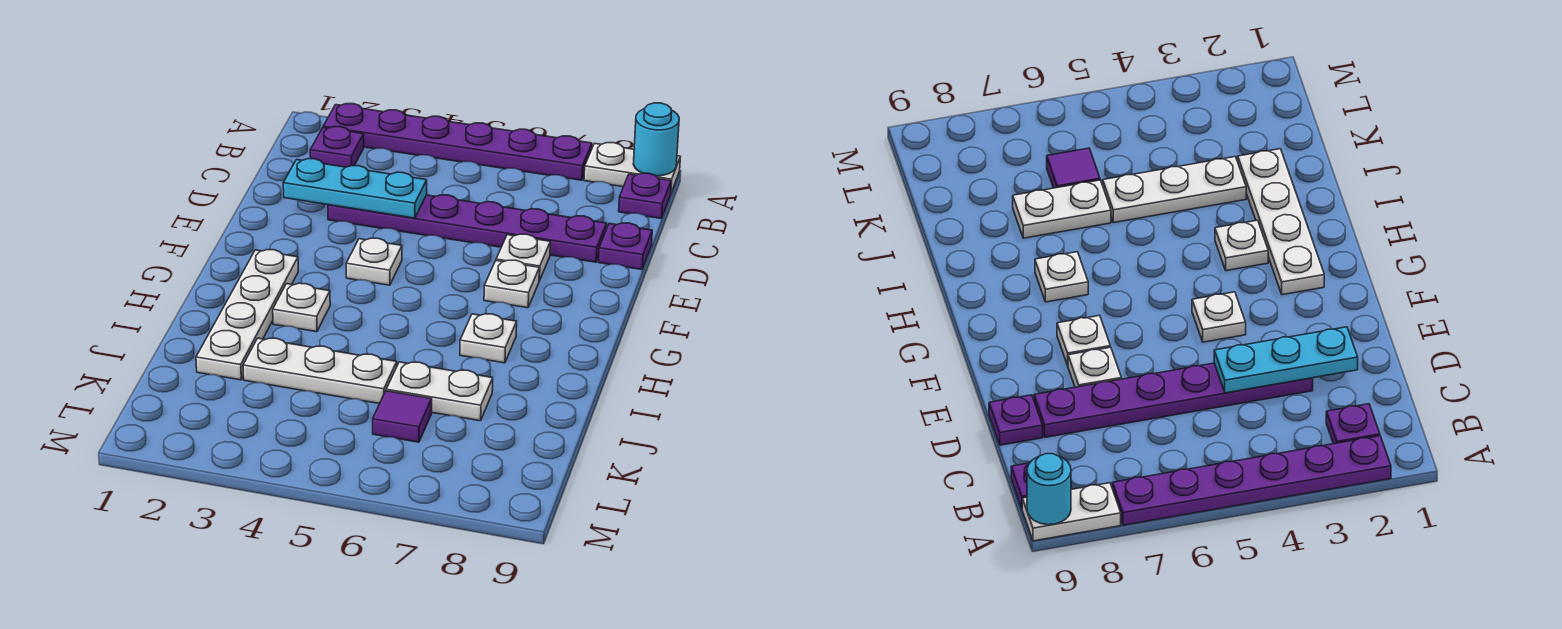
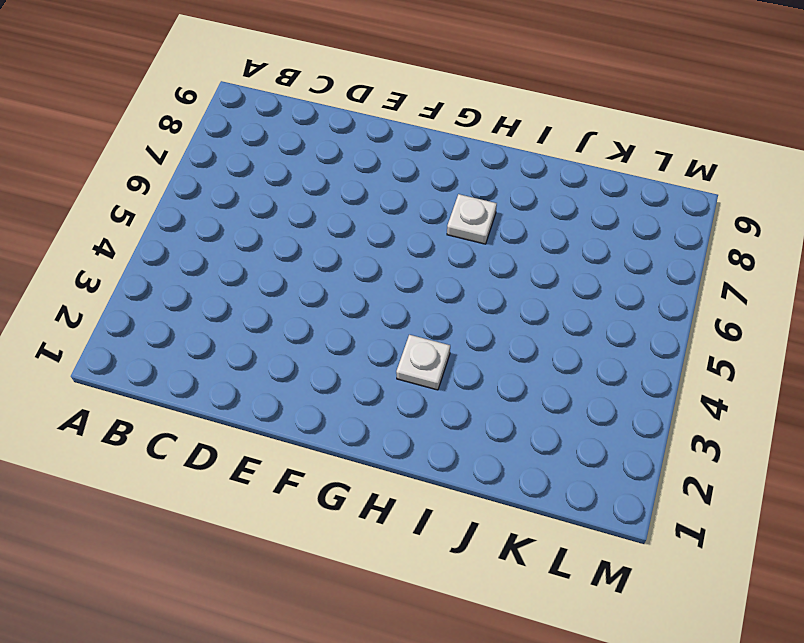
none -> purple plate A2:A7 level 1
none -> white plate A8:A9 level 1
none -> purple plate B2 level 1

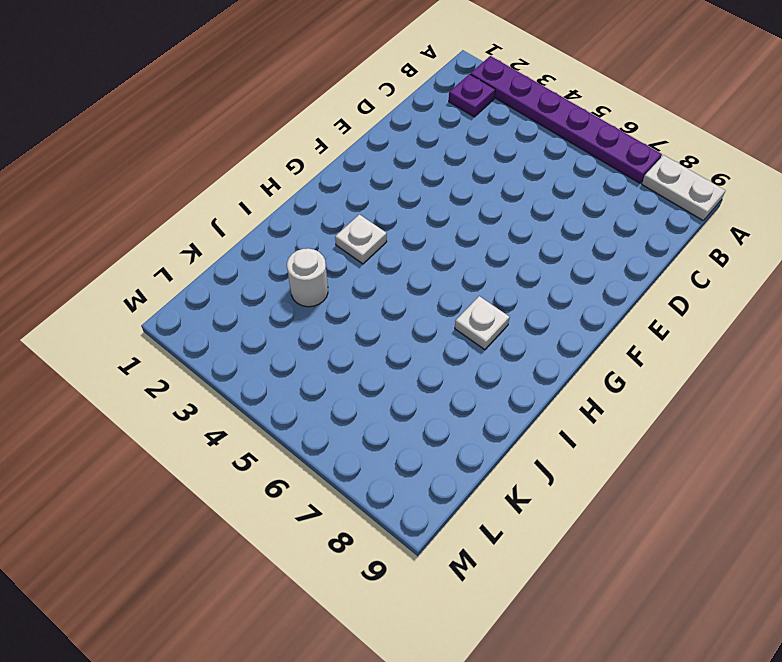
white round brick J3 level 1 -> white plate J3:J5 level 1
none -> purple plate B9 level 1
none -> purple plate D3:D8 level 1
none -> purple plate D9 level 1

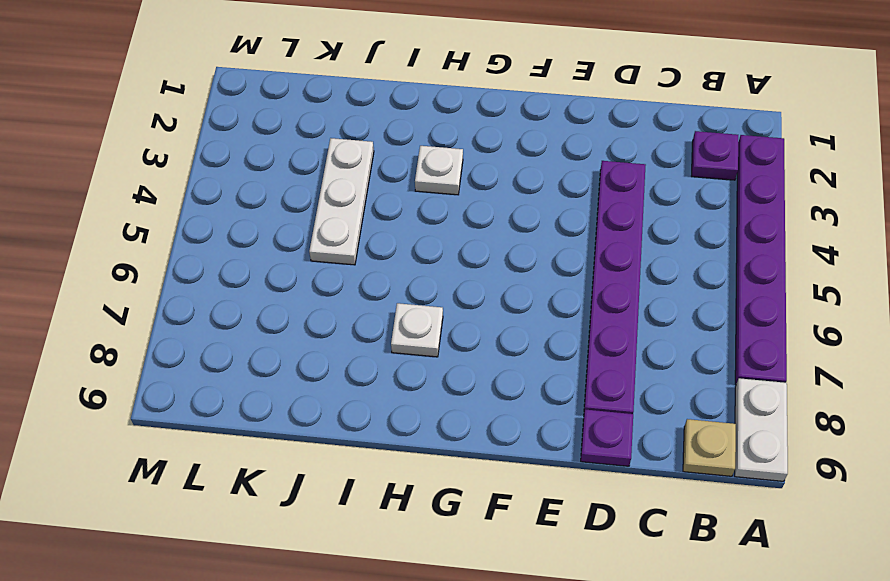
tan plate B9 level 1 -> purple plate B9 level 1
none -> white plate E7 level 1
none -> white plate F4 level 1
none -> white plate F7 level 1

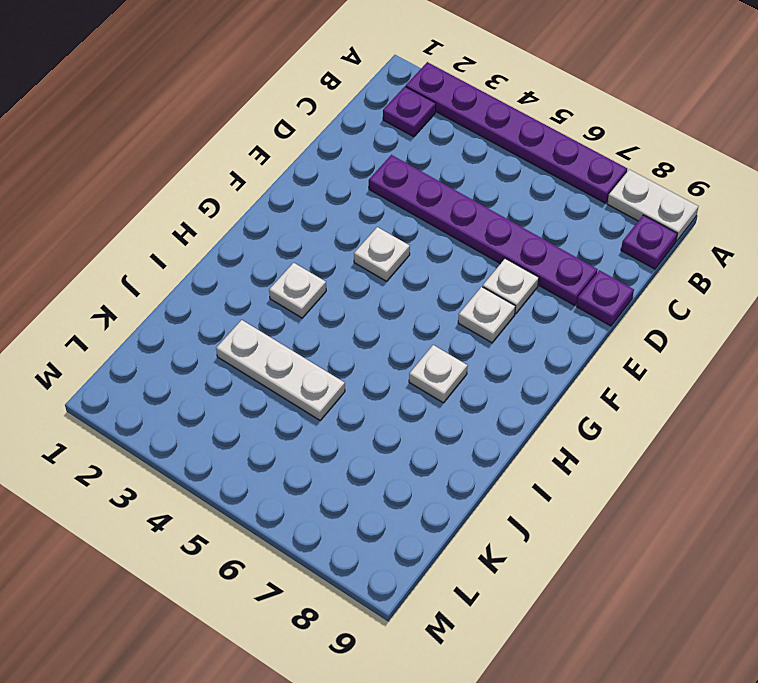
none -> white plate G2:J2 level 1
none -> white plate J6:J7 level 1
none -> purple tile K6 level 1

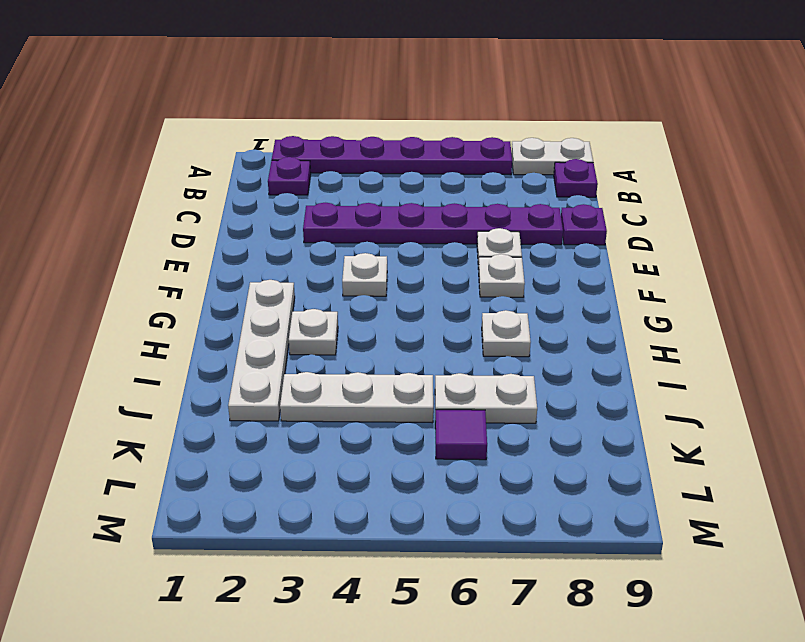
none -> cyan round brick A9 level 2
none -> cyan plate D2:D4 level 2

